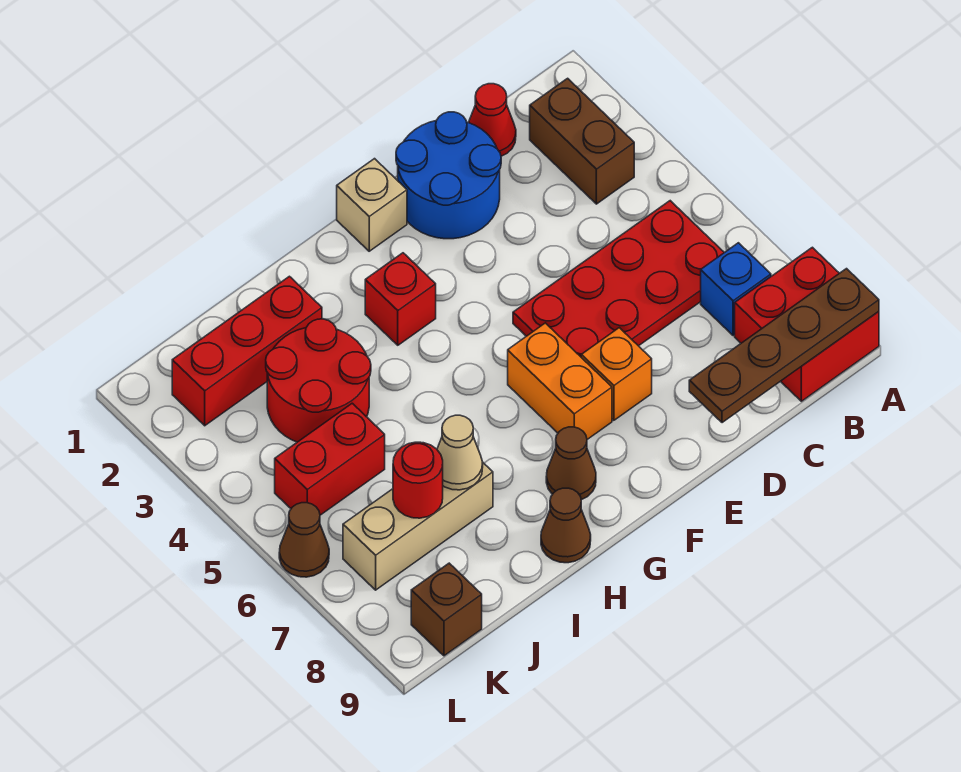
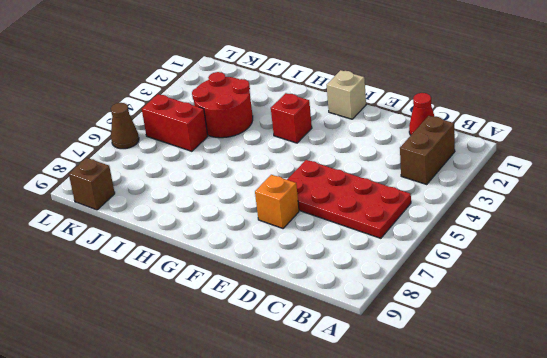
none -> red brick A8:B9 level 1
none -> blue brick B7 level 1
none -> blue round brick D1:E2 level 1

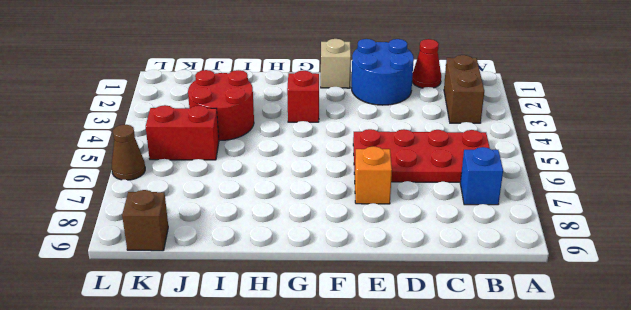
none -> red brick A8:B9 level 1
none -> orange brick F6:F7 level 1
none -> brown cone G8 level 1

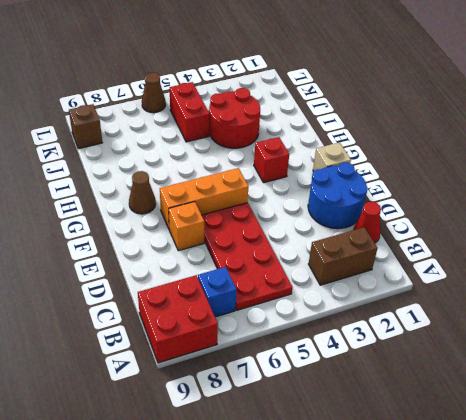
orange brick F5:F7 level 1 -> orange brick F6:F7 level 1
none -> brown cone H9 level 1
none -> red brick I2:K2 level 1
none -> tan brick I7:K7 level 1

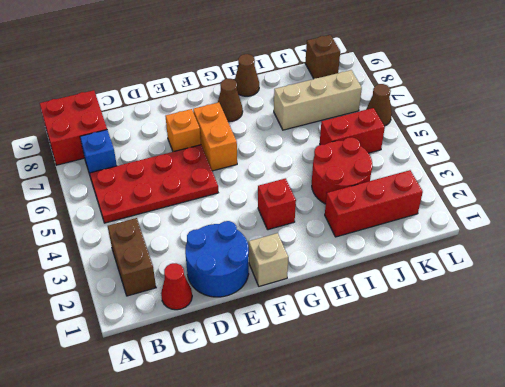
none -> brown plate A9:D9 level 2
none -> tan cone I7 level 2
none -> red round brick J7 level 2

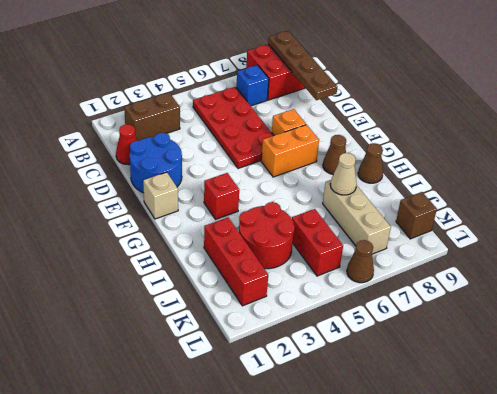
none -> red round brick J7 level 2

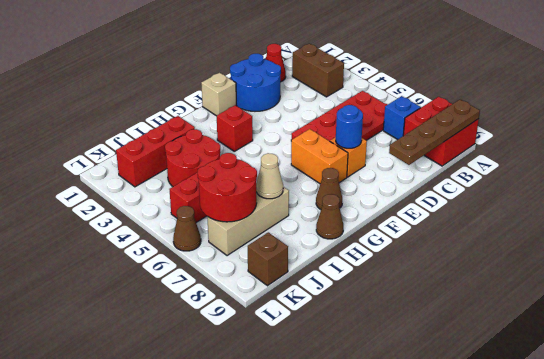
blue round brick E7 level 2 -> none
red round brick J6:K7 level 2 -> red round brick J7 level 2

